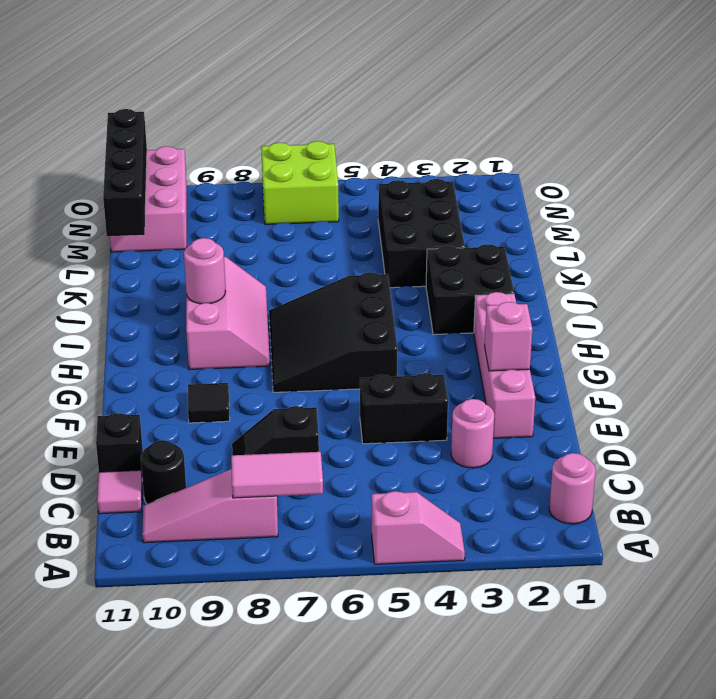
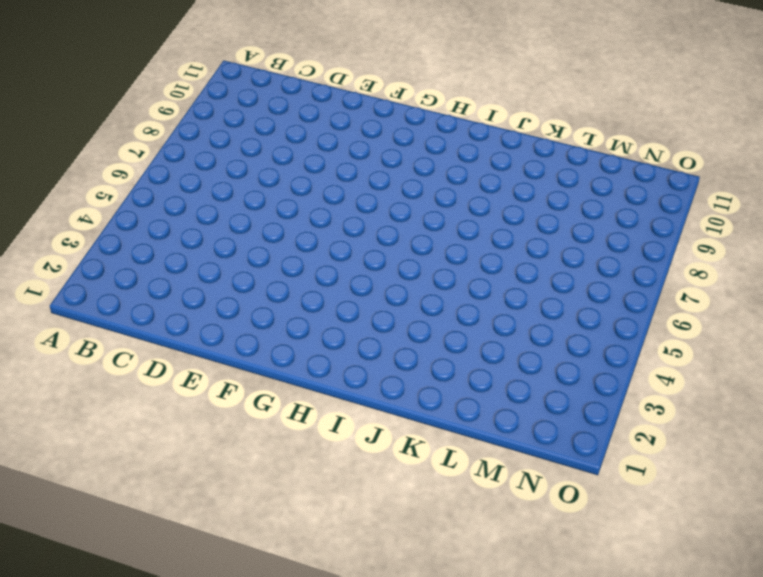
none -> pink slope A4:A5 level 1 top 5
none -> pink round brick B1 level 1
none -> pink slope B8:B10 level 1 top 8

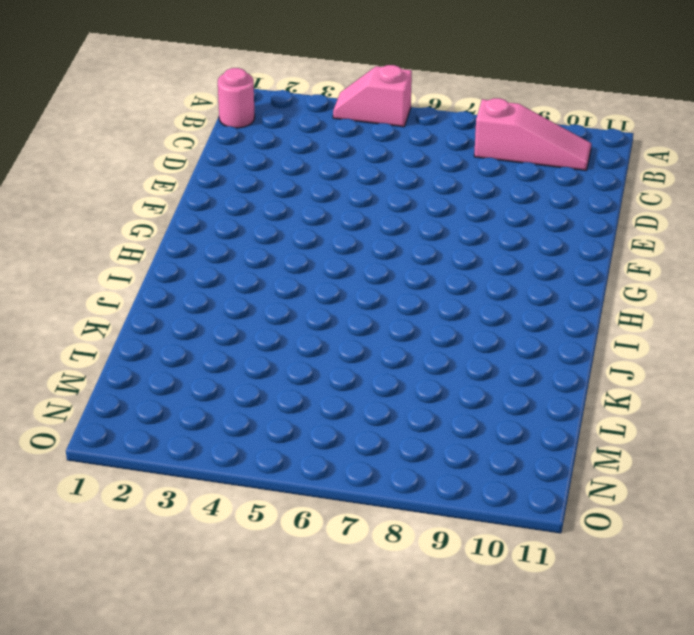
none -> black round brick C10 level 1
none -> pink tile C11 level 1
none -> pink round brick D3 level 1

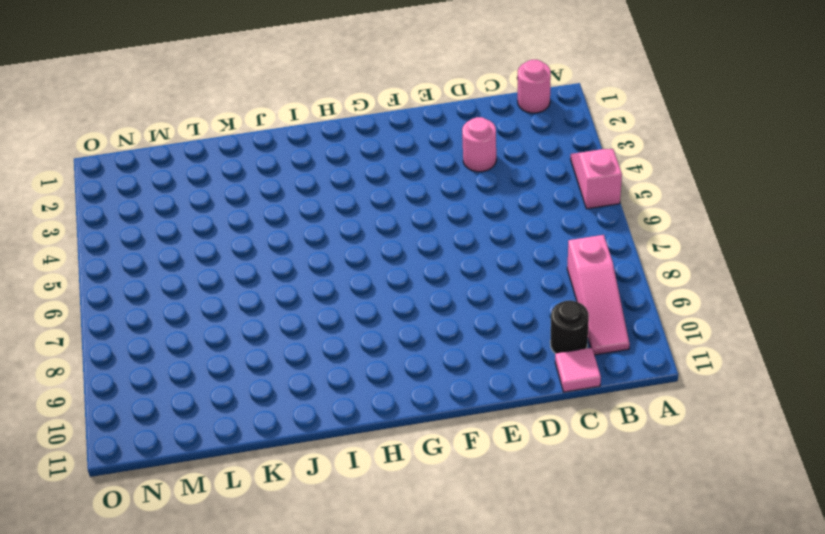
none -> black slope D7:D8 level 1 top 7
none -> black brick D11 level 1
none -> pink brick E2:H2 level 1

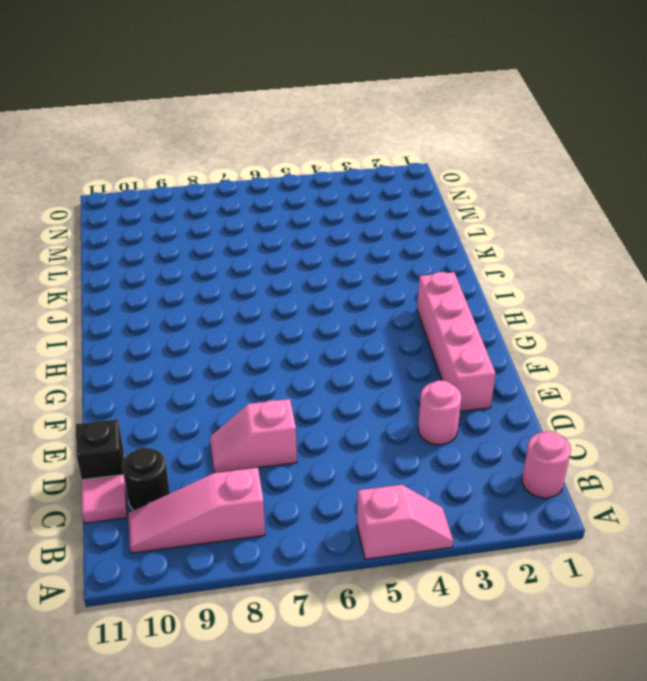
pink slope D7:D8 level 1 top 7 -> black slope D7:D8 level 1 top 7
none -> black brick E4:E5 level 1
none -> black tile F9 level 1
none -> black slope G5:I7 level 1 top 5

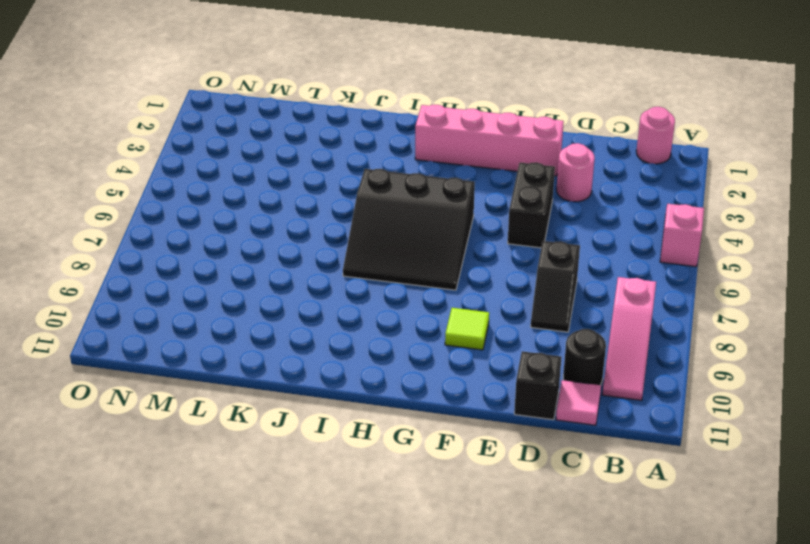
lime tile F9 level 1 -> black tile F9 level 1
none -> pink slope H8:J9 level 1 top 9
none -> black brick I2:J3 level 1
none -> black brick K3:M4 level 1

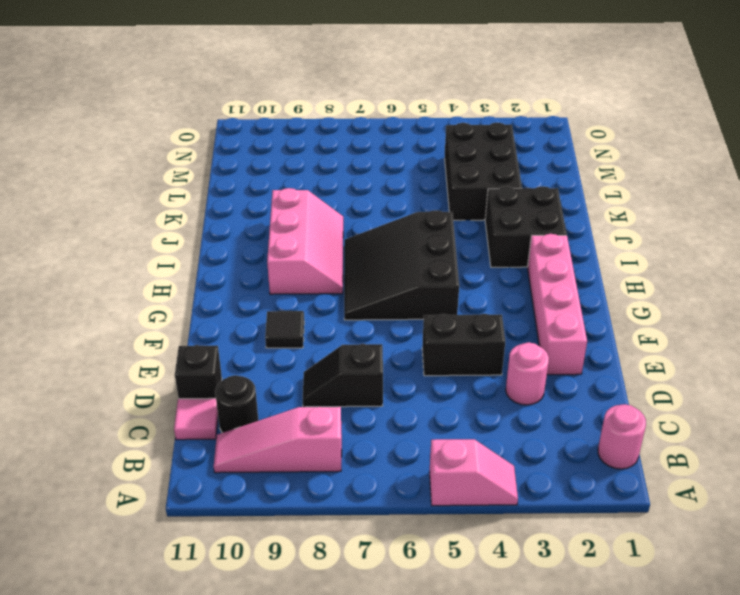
none -> pink brick M10:O11 level 1
none -> lime brick N6:O7 level 1
none -> pink tile B7:B8 level 2

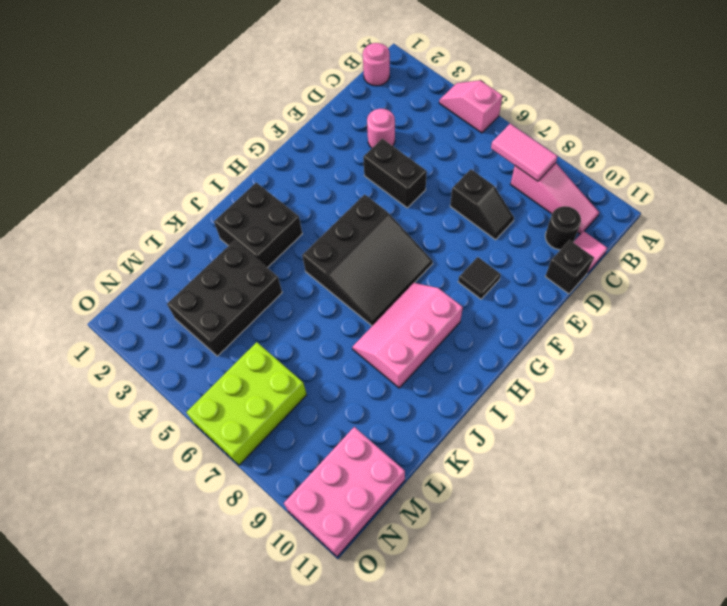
lime brick M6:O7 level 1 -> lime brick N6:O7 level 1
none -> pink brick E2:H2 level 1
none -> pink brick F2 level 2
none -> pink round brick I9 level 2

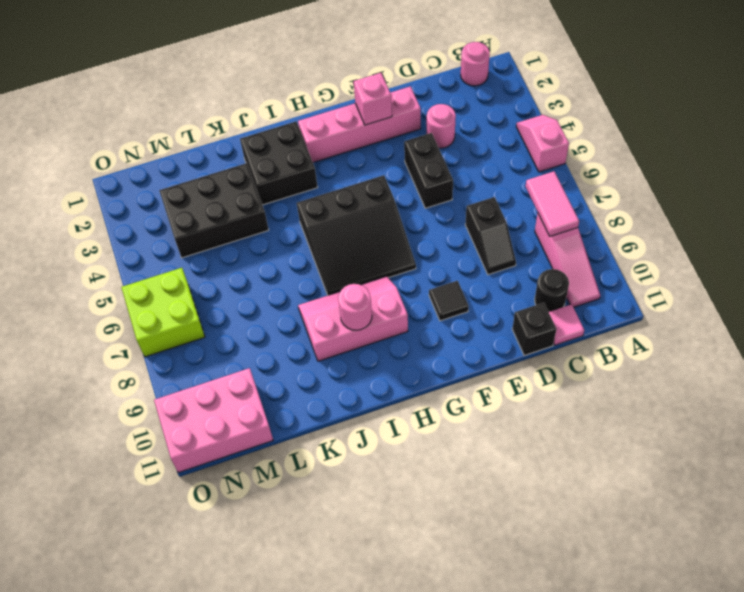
none -> black brick L11:O11 level 2

